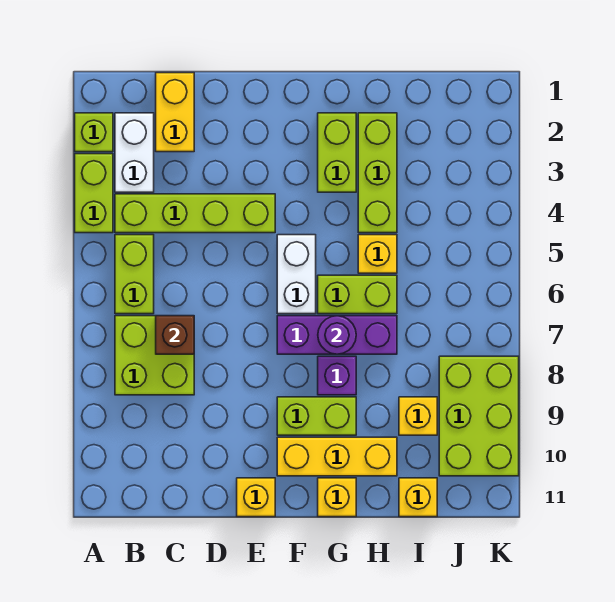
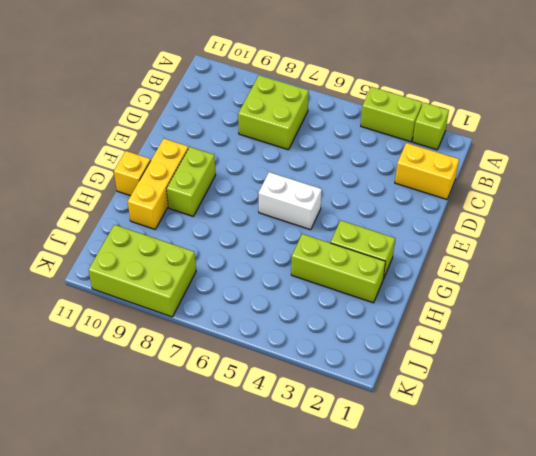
none -> white brick B2:B3 level 1
none -> lime brick B4:E4 level 1
none -> lime brick B5:B6 level 1

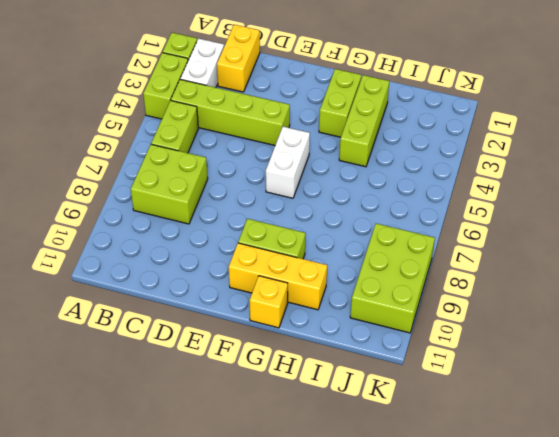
none -> yellow brick E11 level 1
none -> purple brick F7:H7 level 1
none -> lime brick G6:H6 level 1

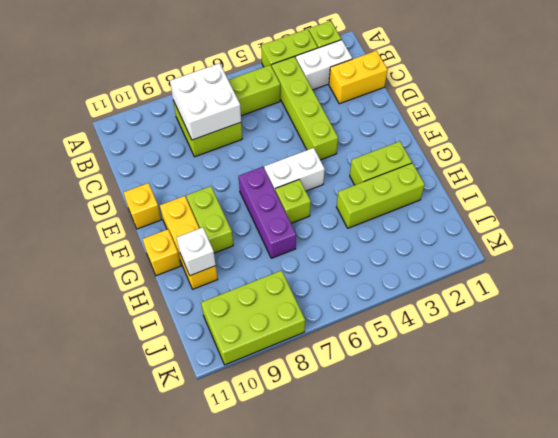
white brick B7:C8 level 2 -> brown brick C7 level 2
lime brick G6 level 1 -> lime brick G6:H6 level 1
white brick H10 level 2 -> none
none -> purple brick G8 level 1
none -> yellow brick H5 level 1
none -> yellow brick I9 level 1

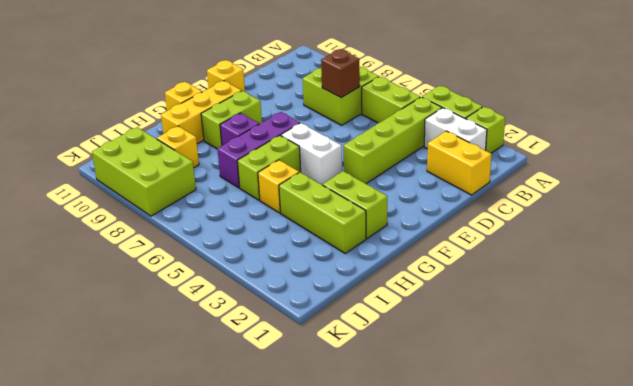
none -> yellow brick I11 level 1
none -> purple round brick G7 level 2

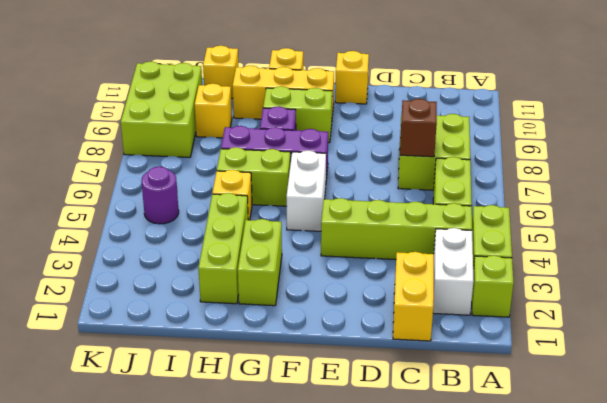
purple round brick J5 level 1 -> purple round brick G7 level 2

